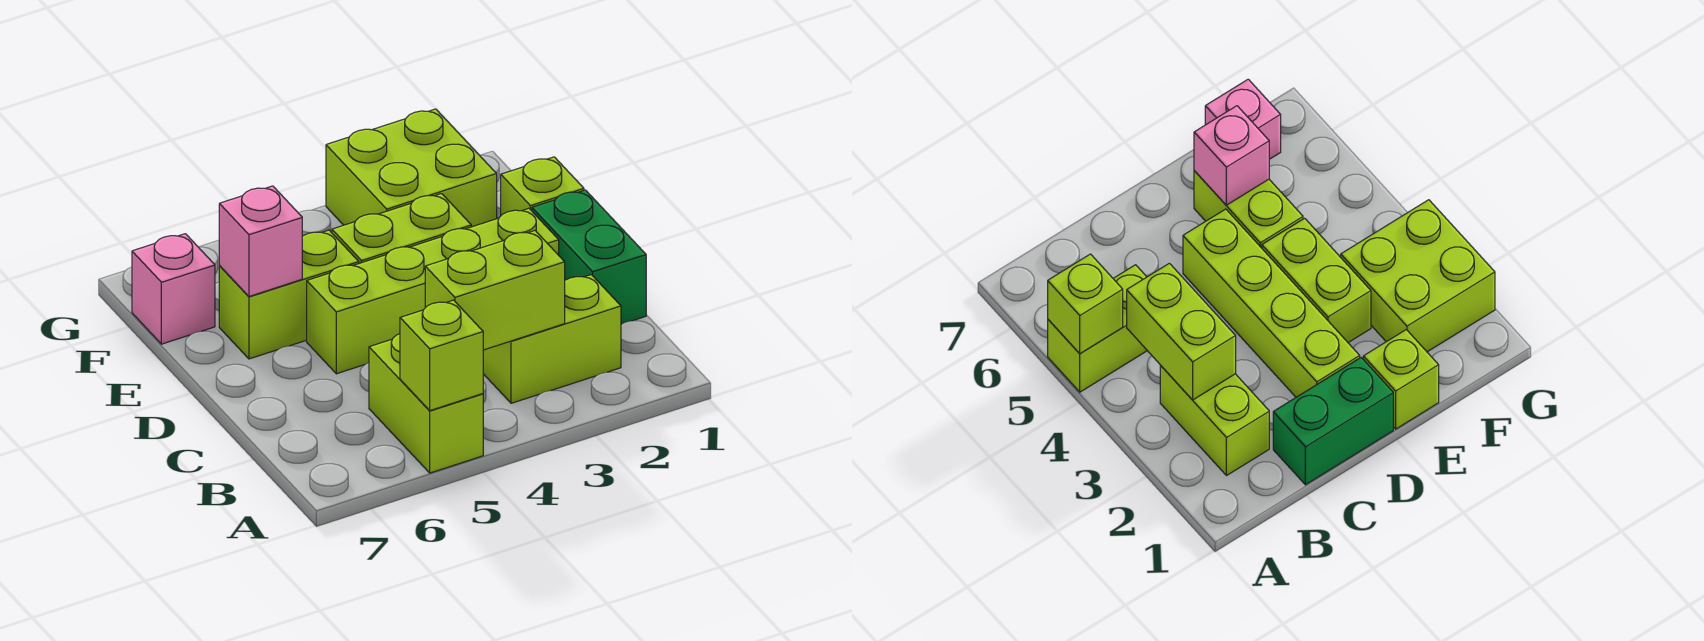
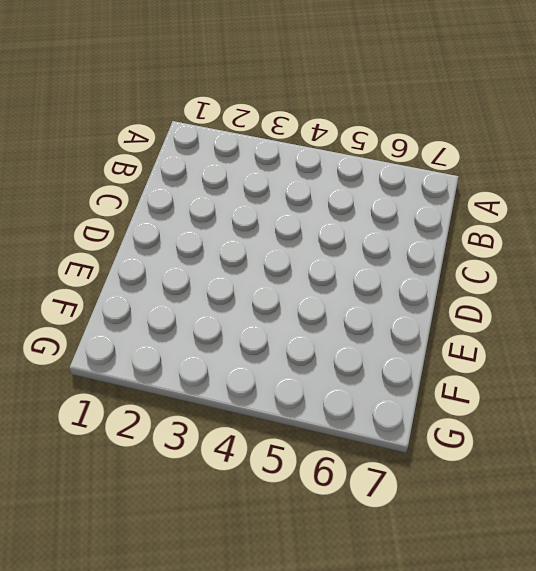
none -> lime brick A5:B5 level 1
none -> lime brick B2:B3 level 1
none -> green brick C1:D1 level 1

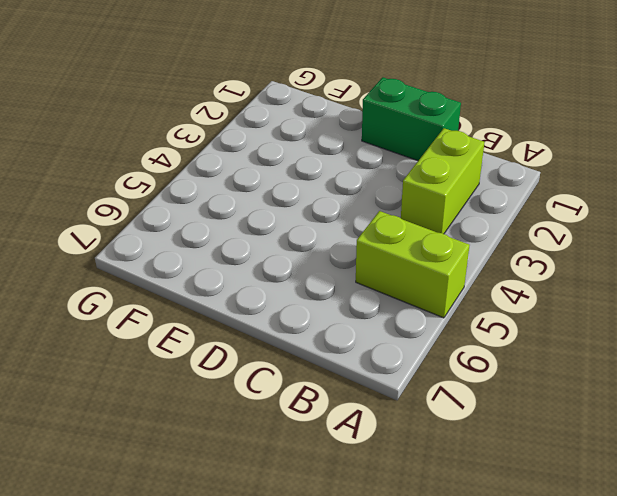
none -> lime brick D2:D5 level 1
none -> lime brick E1 level 1
none -> lime brick E3:E4 level 1

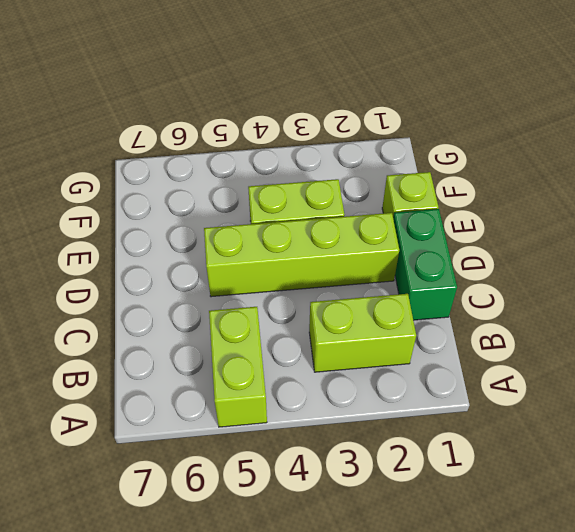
none -> lime brick E5:E6 level 1
none -> lime brick F2:G3 level 1
none -> pink brick F7 level 1

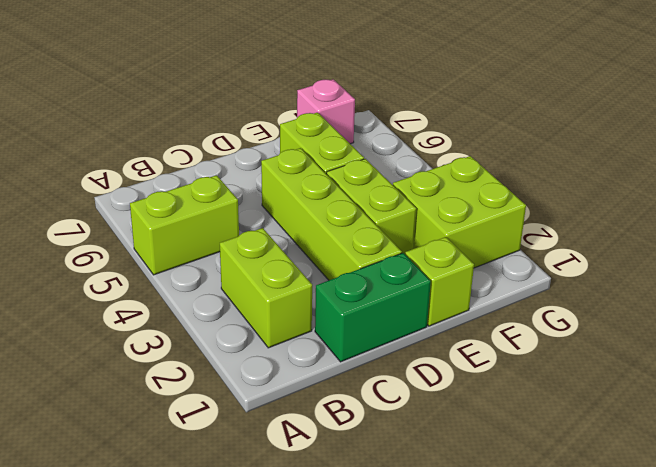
none -> lime brick A5 level 2
none -> lime brick B3:B4 level 2
none -> pink brick E6 level 2

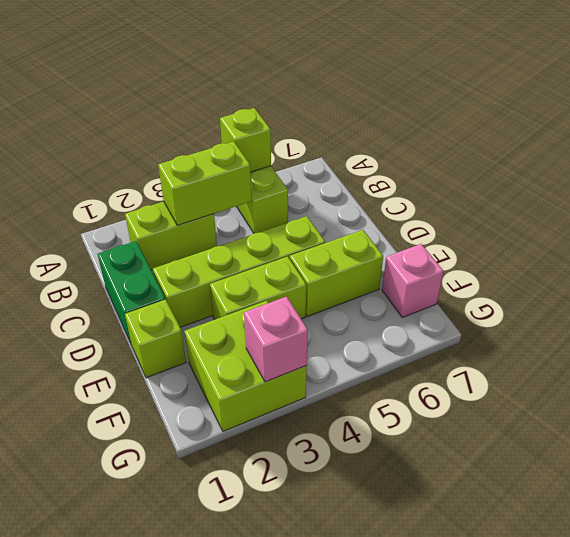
pink brick G3 level 2 -> pink brick E6 level 2

